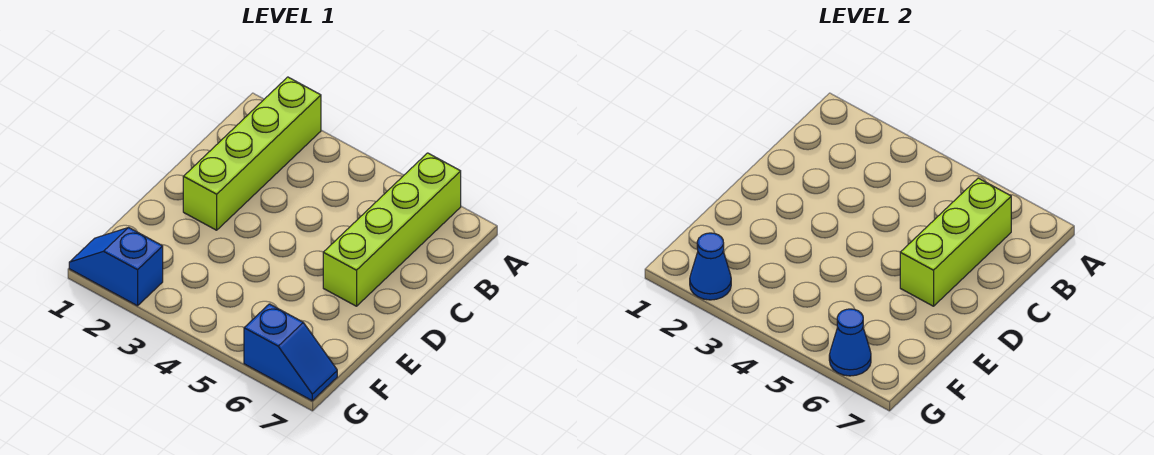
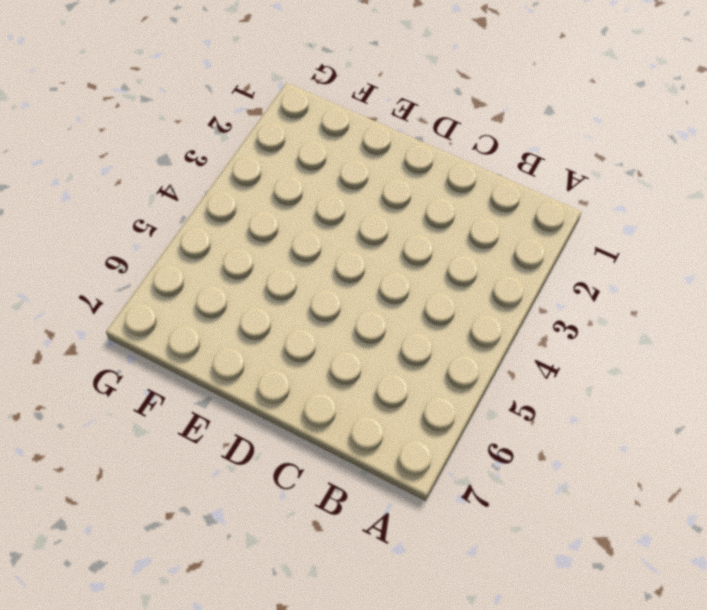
none -> lime brick A2:D2 level 1
none -> lime brick A6:D6 level 1

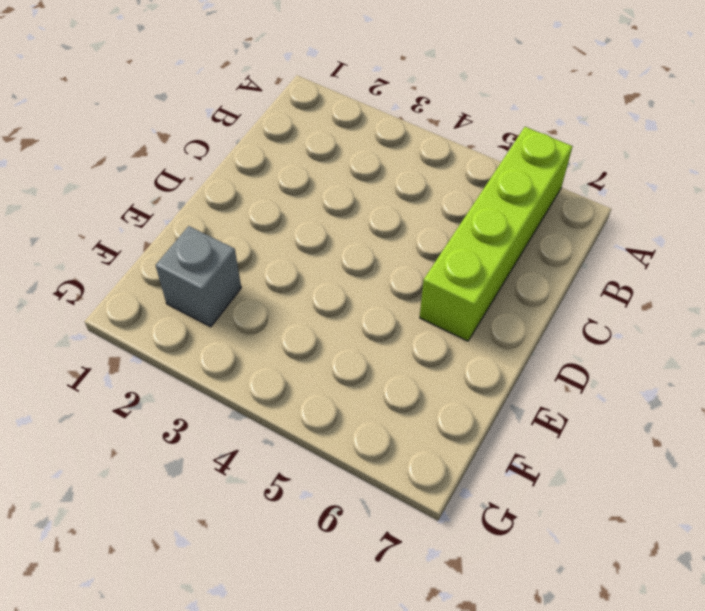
grey brick F2 level 1 -> none
none -> lime brick A2:D2 level 1
none -> blue slope G1:G2 level 1 top 2

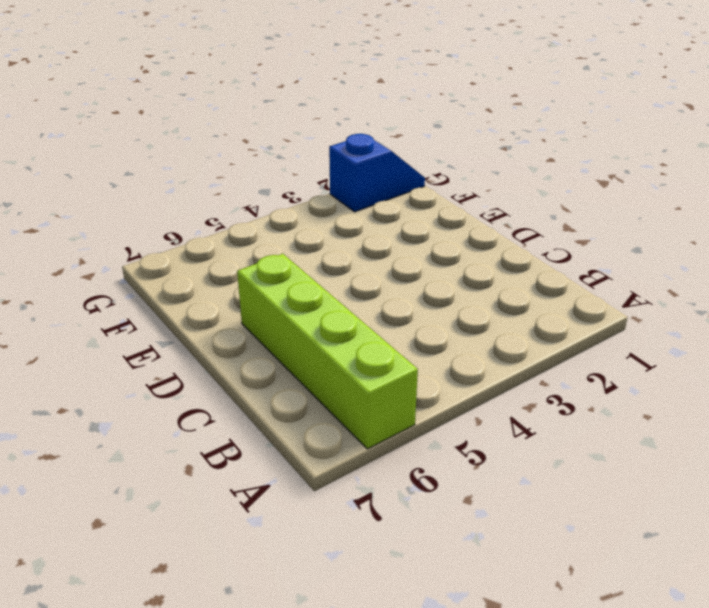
none -> lime brick A2:D2 level 1
none -> blue slope G6:G7 level 1 top 6

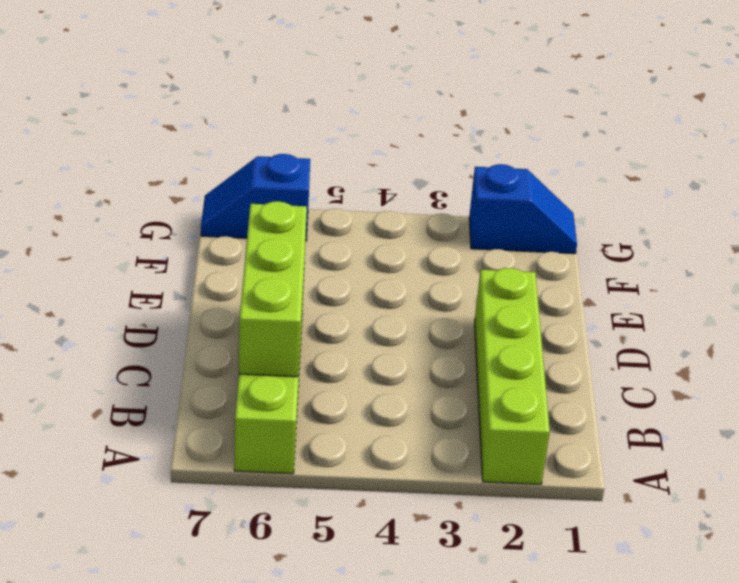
none -> blue cone G2 level 2
none -> blue cone G6 level 2

